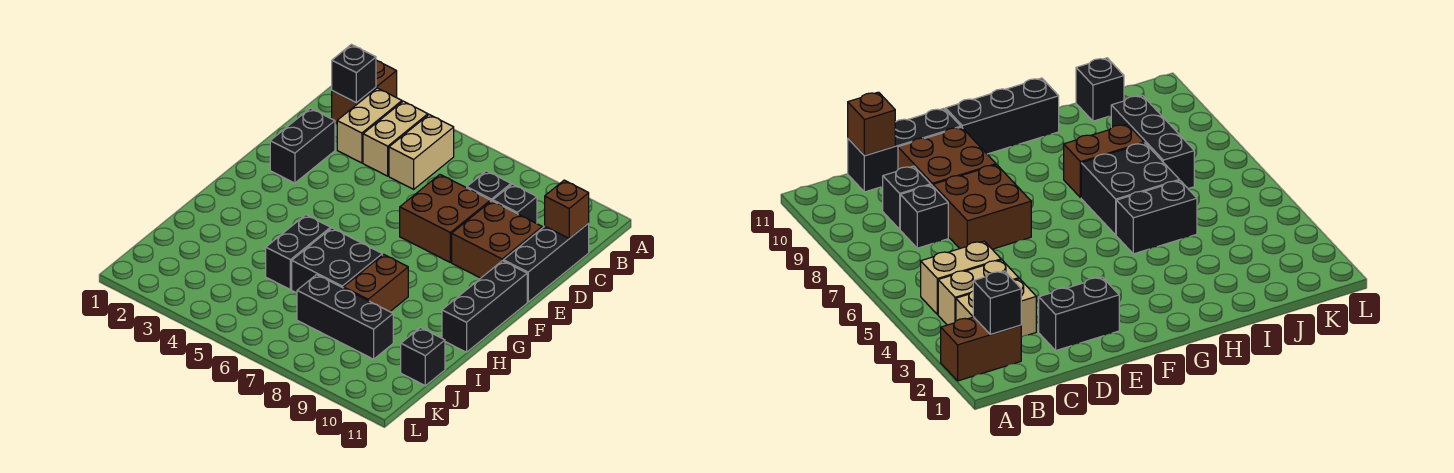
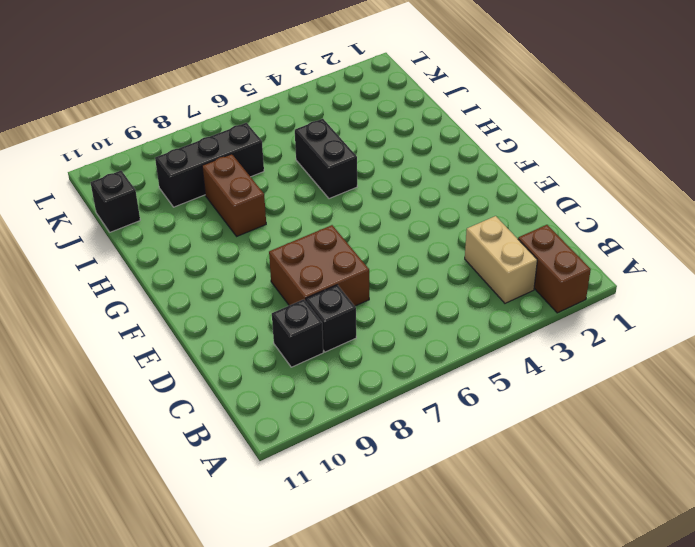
none -> tan brick B4:C4 level 1
none -> tan brick B5:C5 level 1
none -> black brick C11:E11 level 1

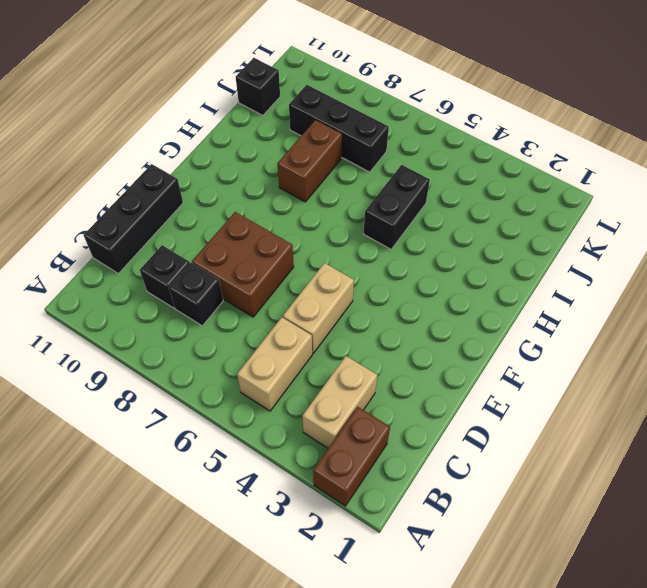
tan brick D5:E5 level 1 -> tan brick B4:C4 level 1
none -> black brick D2:E2 level 1
none -> brown brick D9:E10 level 1
none -> black brick F11:H11 level 1

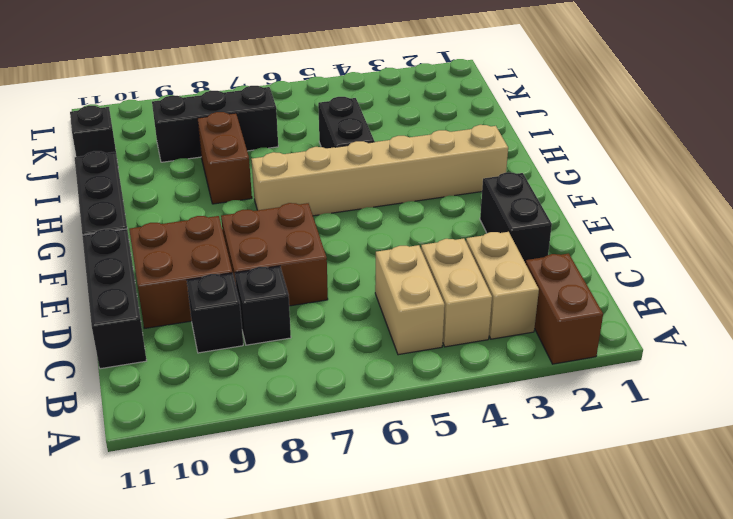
tan brick G2:G7 level 1 -> none
none -> black brick H6:I7 level 1
none -> black brick B2 level 2
none -> brown brick C11 level 2

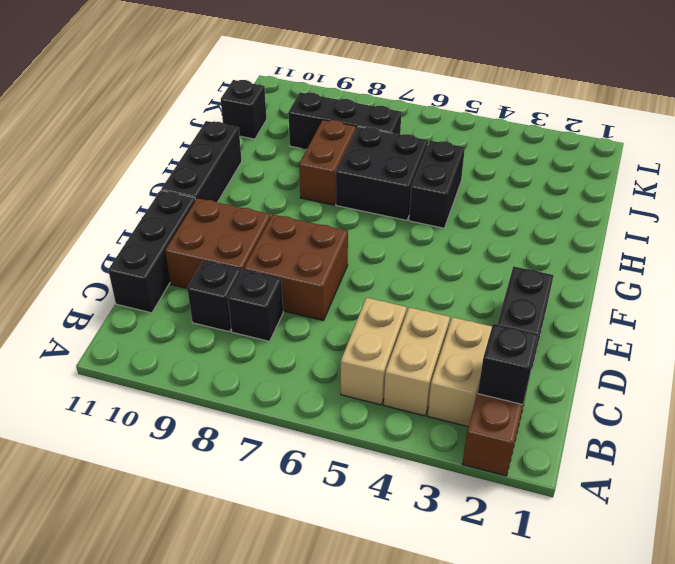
none -> brown brick C11 level 2

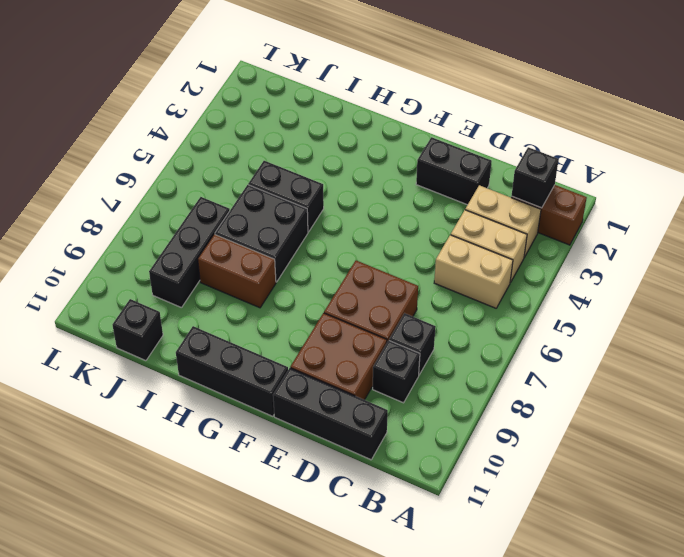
none -> brown brick C11 level 2

